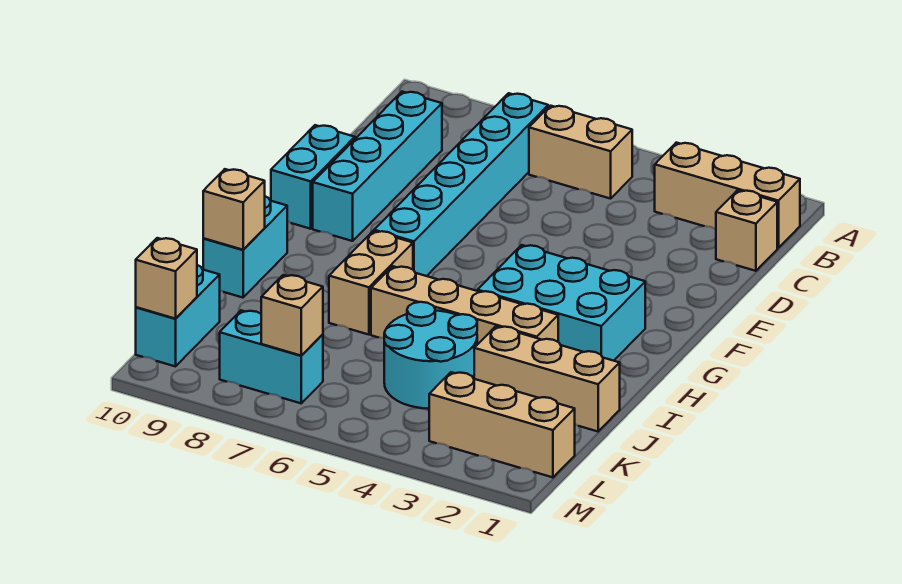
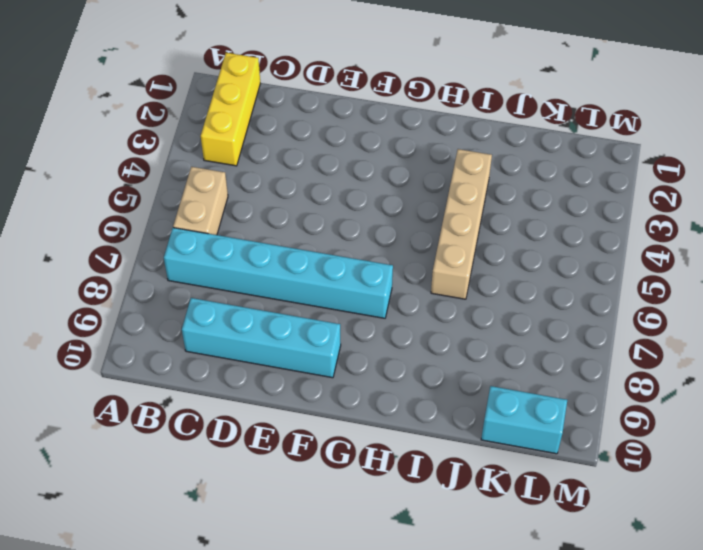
yellow brick B1:B3 level 1 -> tan brick B1:B3 level 1
none -> tan brick C1 level 1
none -> cyan brick E10:F10 level 1
none -> cyan brick G2:H4 level 1

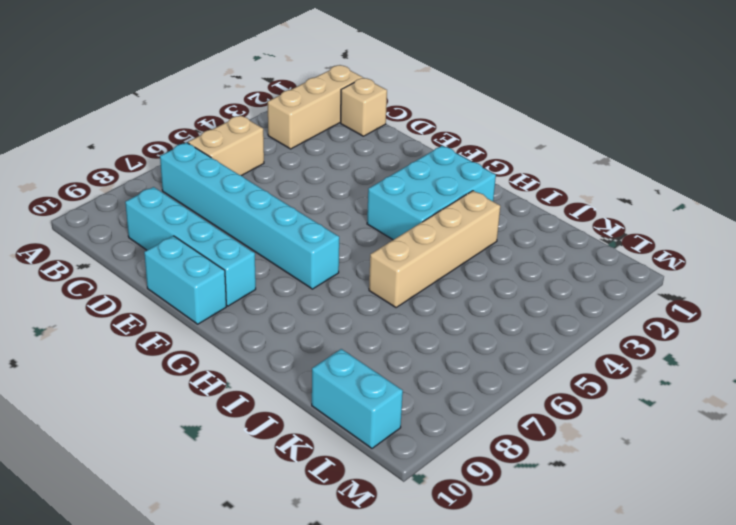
none -> tan brick H7:I7 level 1
none -> cyan brick H10:I10 level 1
none -> tan brick J1:J3 level 1

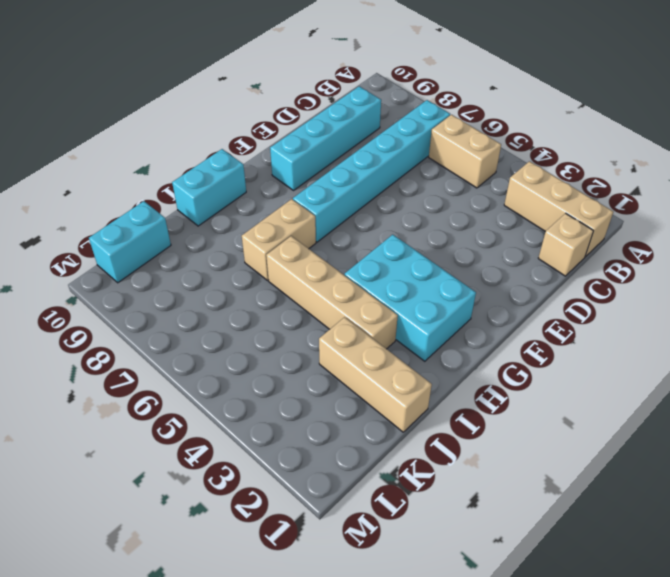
none -> cyan brick E10:F10 level 1
none -> cyan round brick J4:K5 level 1
none -> tan brick L1:L3 level 1

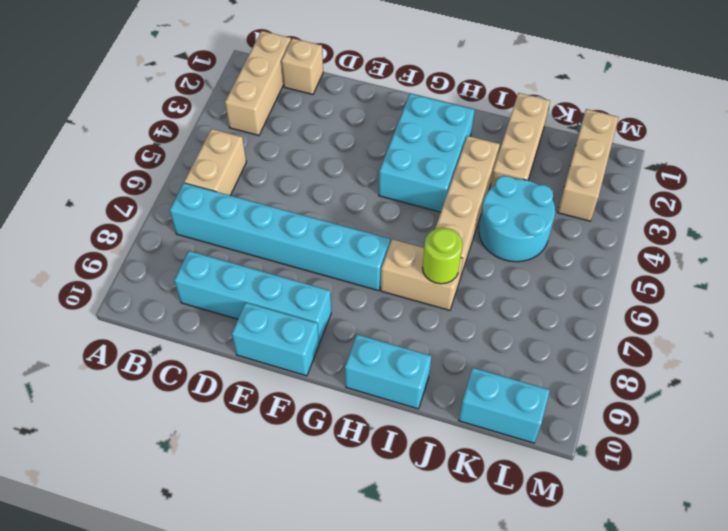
lime round brick I7 level 2 -> none
none -> cyan brick L7:L8 level 1
none -> tan brick I10 level 2
none -> tan brick L7 level 2

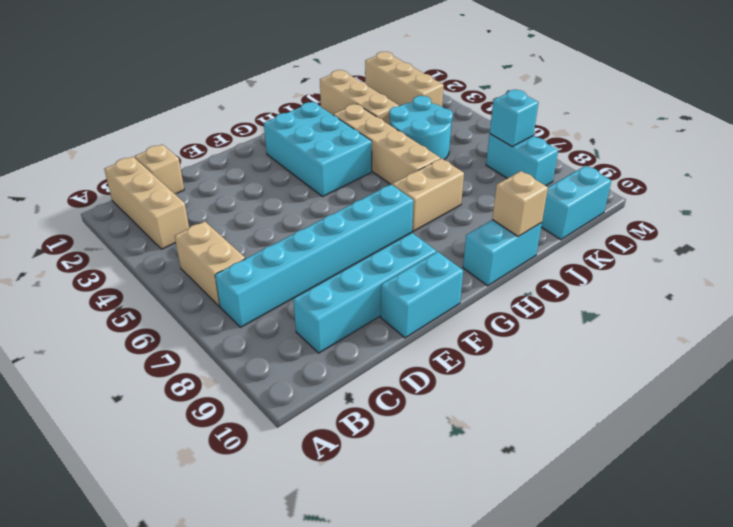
cyan brick L7 level 2 -> tan brick L7 level 2
none -> tan brick L10 level 2

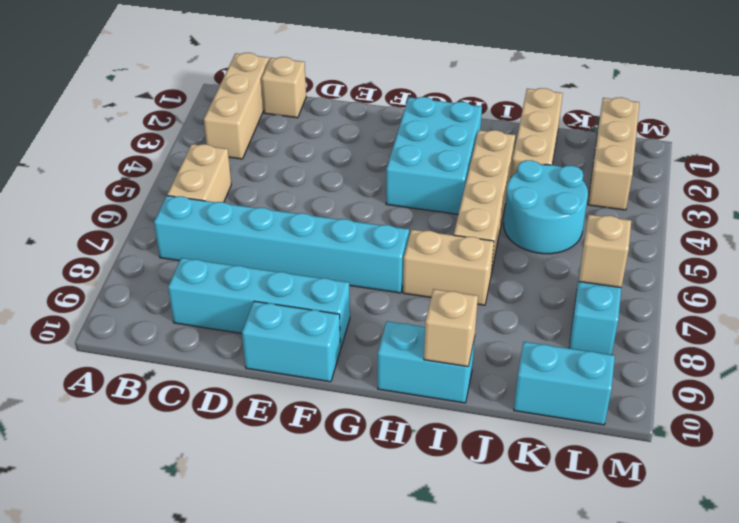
none -> tan brick L10 level 2

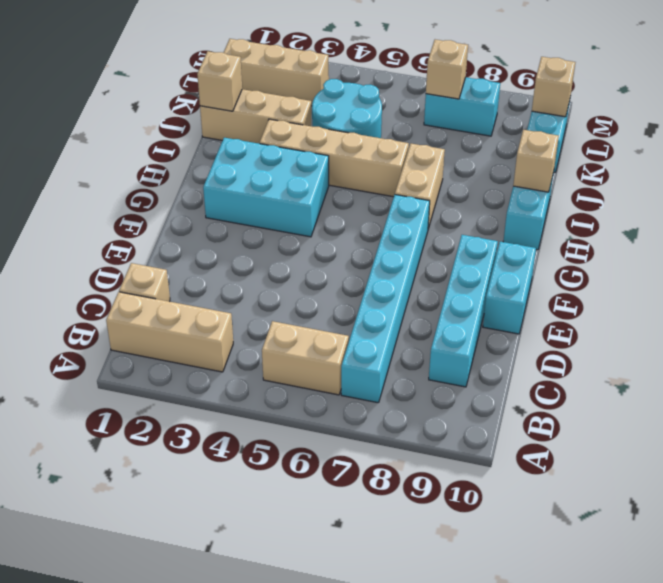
tan brick J1 level 2 -> none

